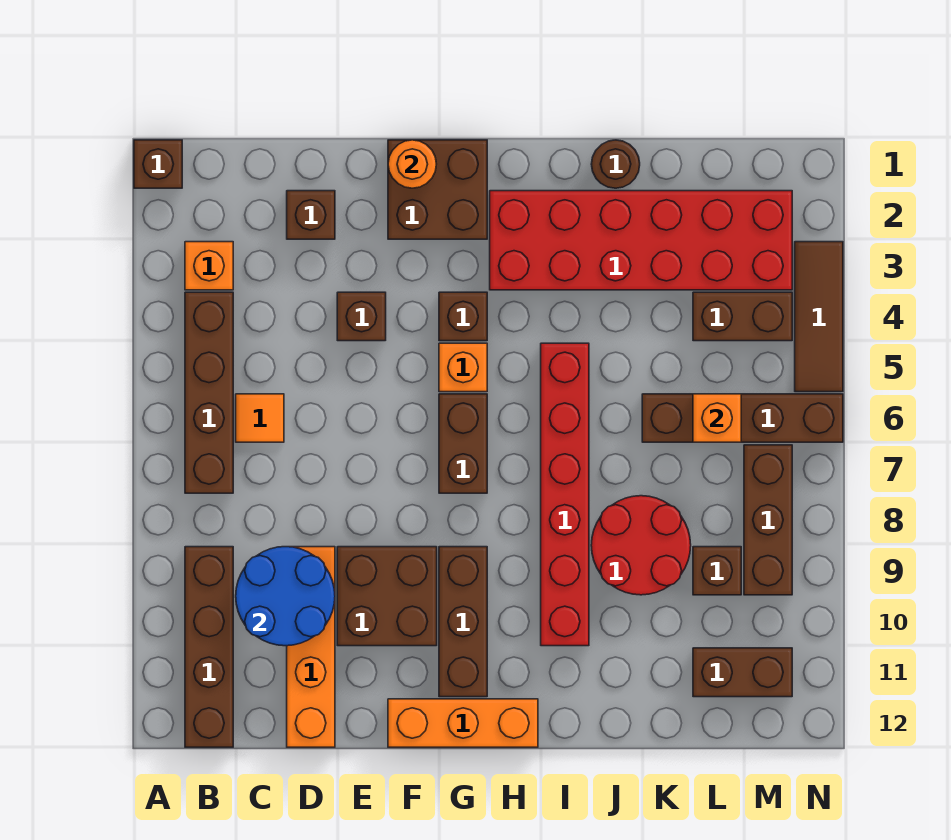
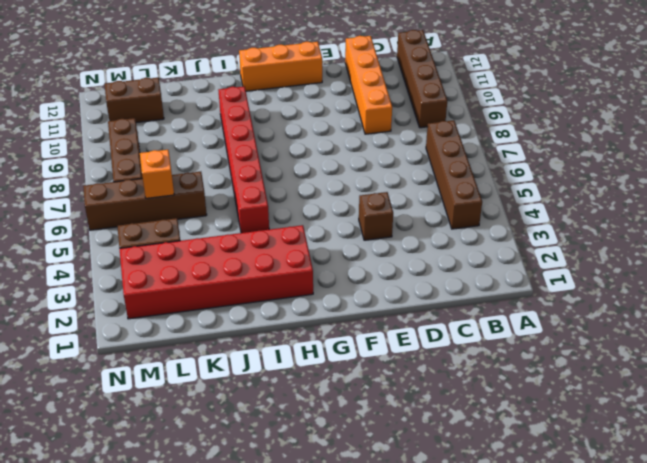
none -> brown brick A1 level 1
none -> orange brick B3 level 1
none -> orange tile C6 level 1

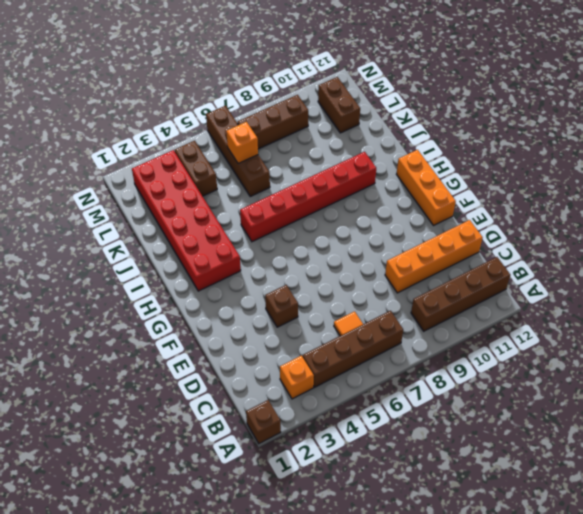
none -> brown brick D2 level 1
none -> brown brick E9:F10 level 1
none -> brown brick F1:G2 level 1

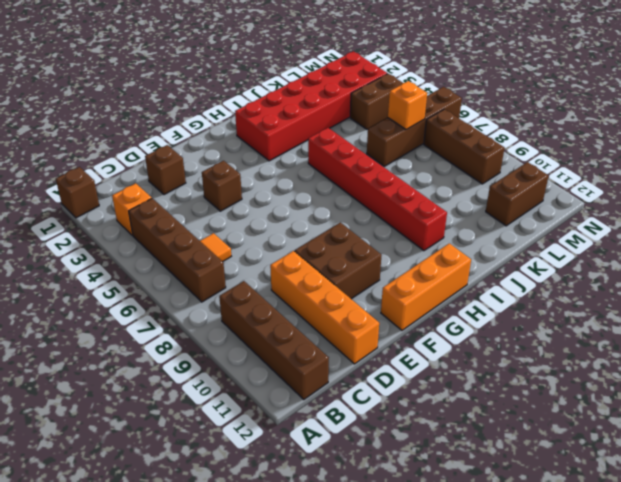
none -> brown brick F1:G2 level 1
none -> brown brick G4 level 1
none -> orange brick G5 level 1

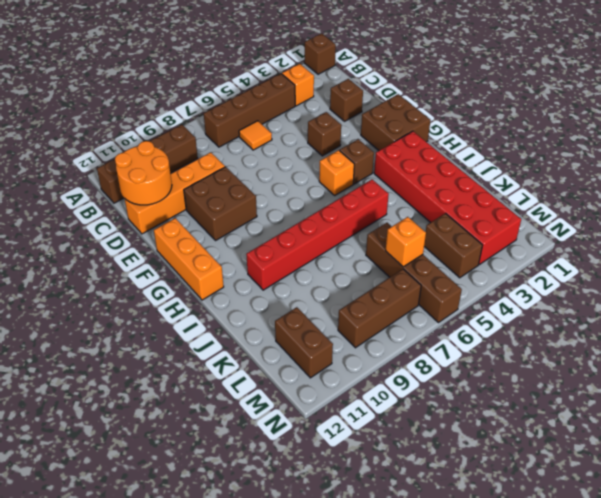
orange round brick C11:D12 level 2 -> none
none -> brown brick G6:G7 level 1
none -> brown brick G9:G11 level 1
none -> brown round brick J1 level 1

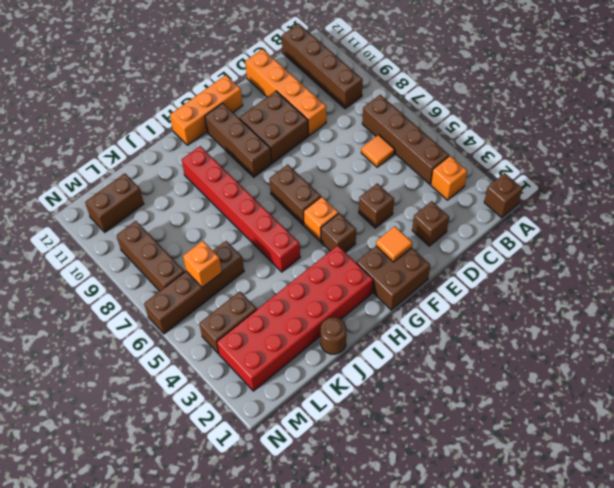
orange tile F2 level 2 -> none
none -> red round brick J8:K9 level 1
none -> brown brick L9 level 1
none -> brown tile N3:N5 level 1

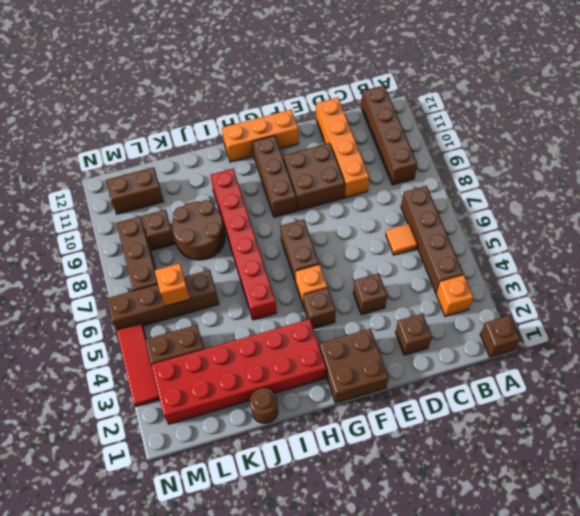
brown round brick J8:K9 level 1 -> red round brick J8:K9 level 1
red tile N3:N5 level 1 -> brown tile N3:N5 level 1
none -> blue round brick C9:D10 level 2
none -> orange round brick F1 level 2

